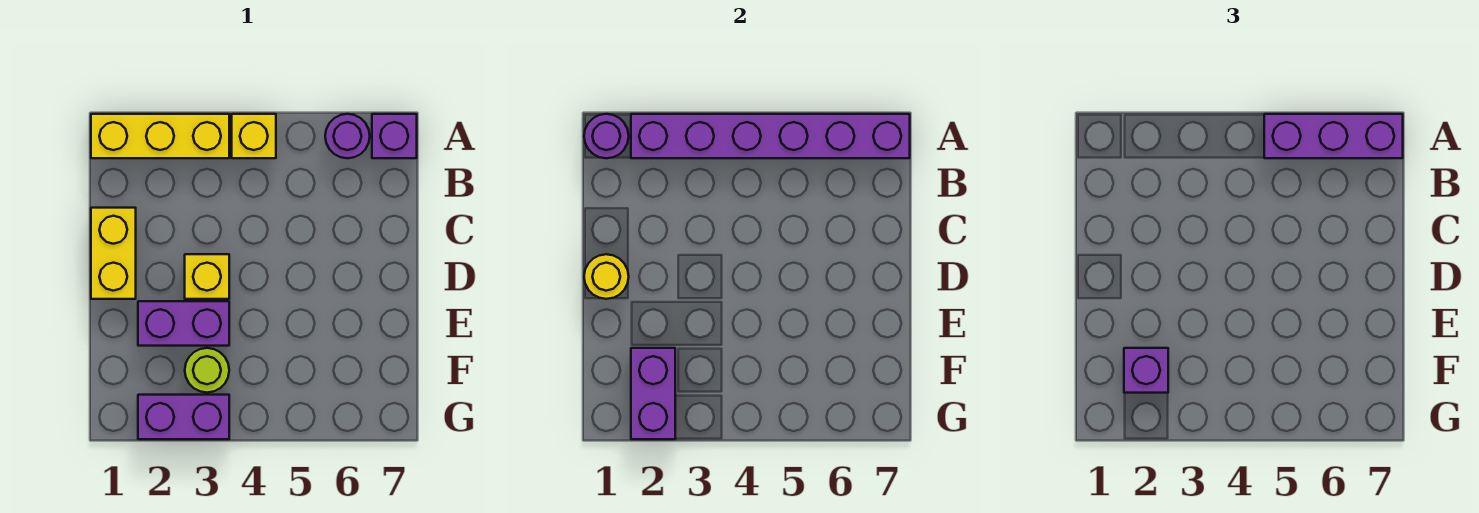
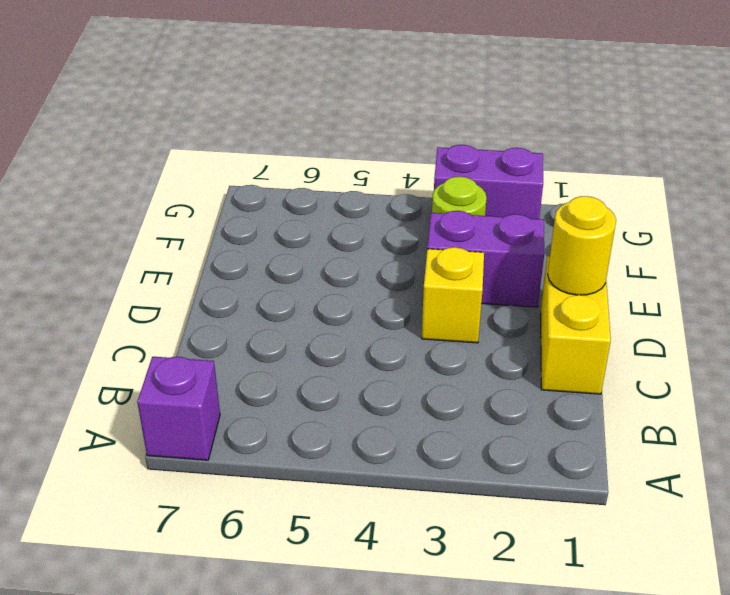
none -> yellow brick A1:A3 level 1
none -> yellow brick A4 level 1
none -> purple round brick A6 level 1

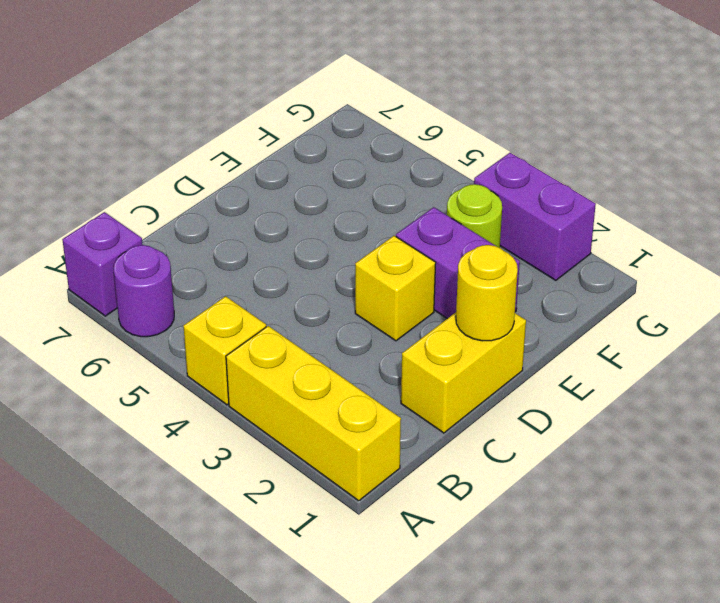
none -> purple round brick A1 level 2
none -> purple brick A2:A7 level 2
none -> purple brick F2:G2 level 2

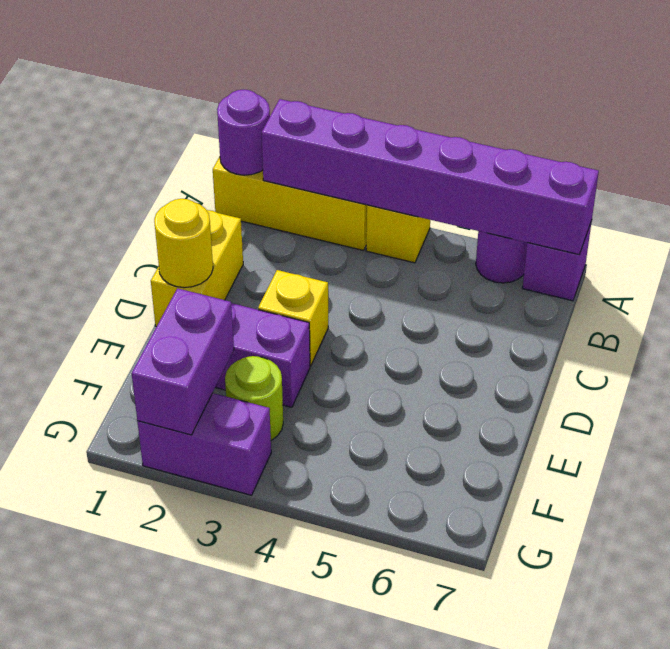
none -> purple brick A5:A7 level 3
none -> purple brick F2 level 3

